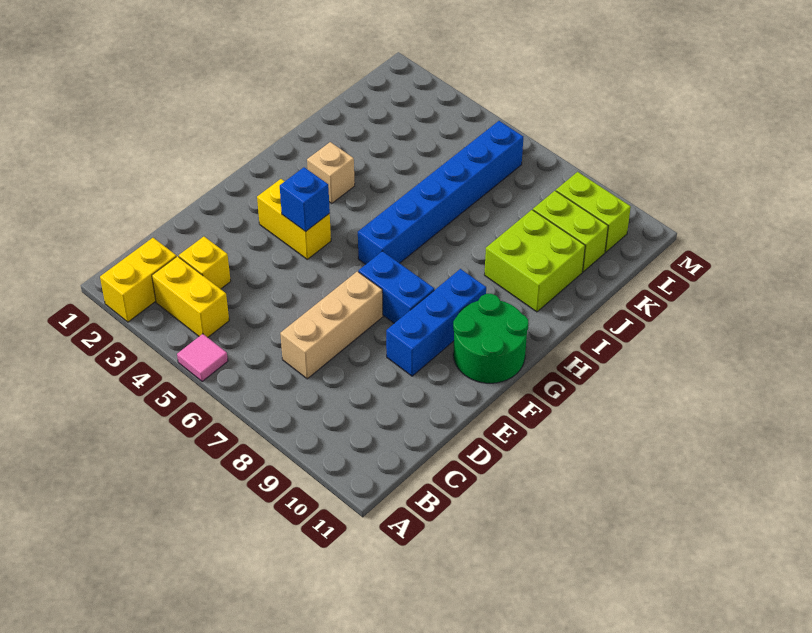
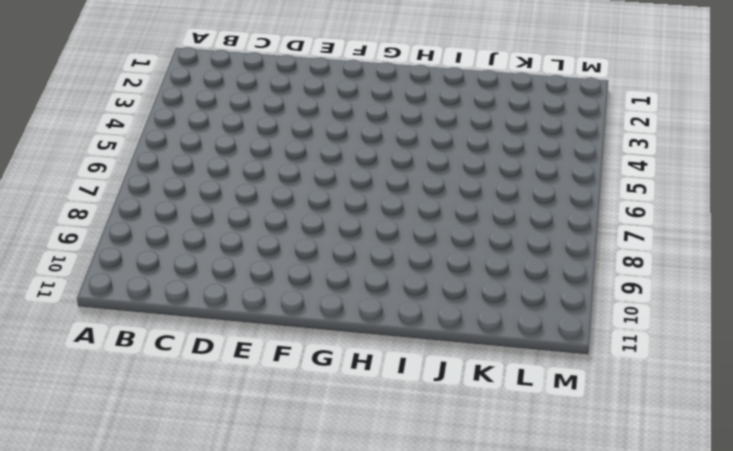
none -> yellow brick A2:B2 level 1
none -> pink tile A5 level 1
none -> yellow brick B3:B4 level 1

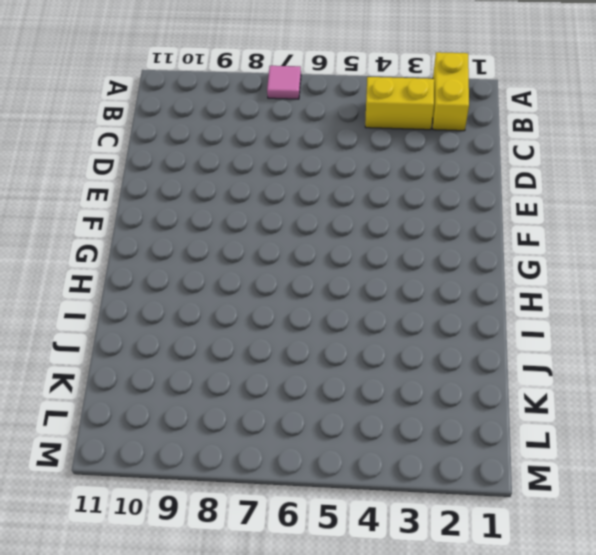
pink tile A7 level 1 -> pink tile A5 level 1
none -> yellow brick C3 level 1
none -> tan brick C7:E7 level 1
none -> blue brick E9:G9 level 1

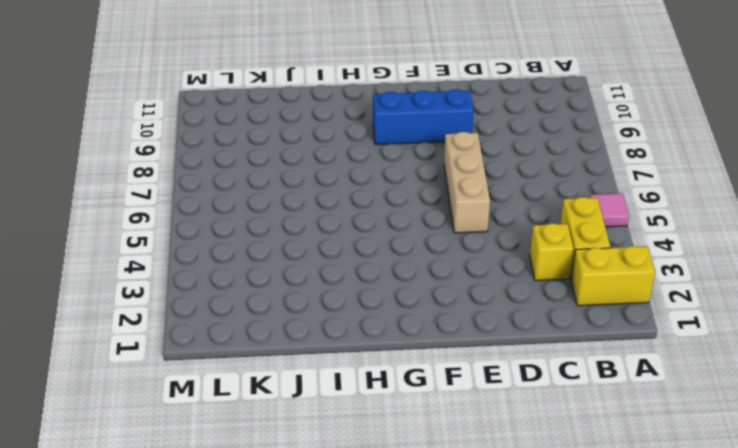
tan brick E5:E7 level 1 -> tan brick C7:E7 level 1
none -> yellow brick F3:F4 level 1
none -> blue brick F7:F8 level 1
none -> green round brick F10:G11 level 1

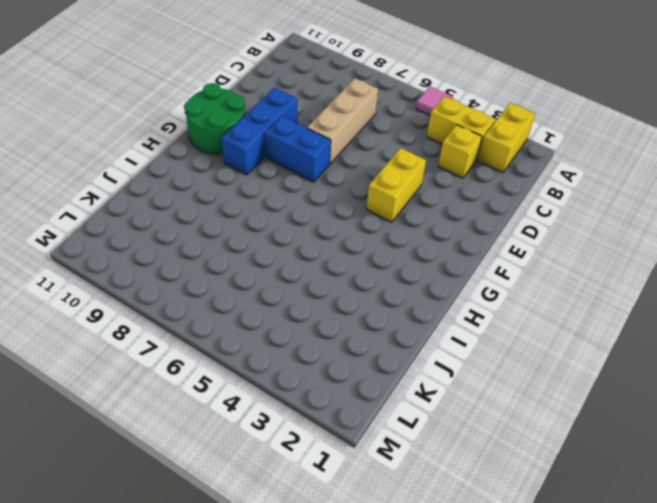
yellow brick E4:F4 level 1 -> yellow brick F3:F4 level 1
none -> blue brick G6:L6 level 1
none -> tan brick H3 level 1
none -> lime brick I9:J10 level 1

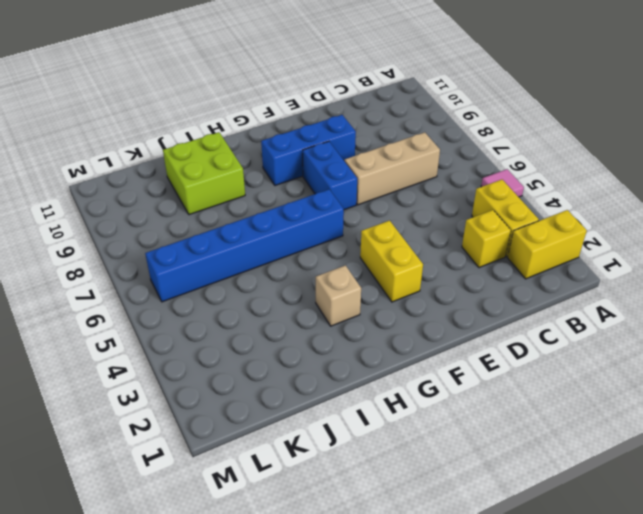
none -> green round brick F10:G11 level 1
none -> lime brick K9:K10 level 1
none -> lime brick L9:L10 level 1

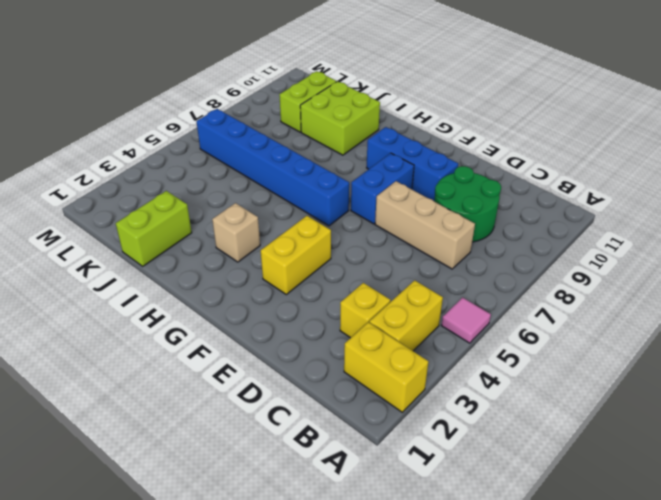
green round brick C8:D9 level 1 -> green round brick F10:G11 level 1
lime brick J1:J2 level 1 -> lime brick L9:L10 level 1
none -> blue brick F4 level 2

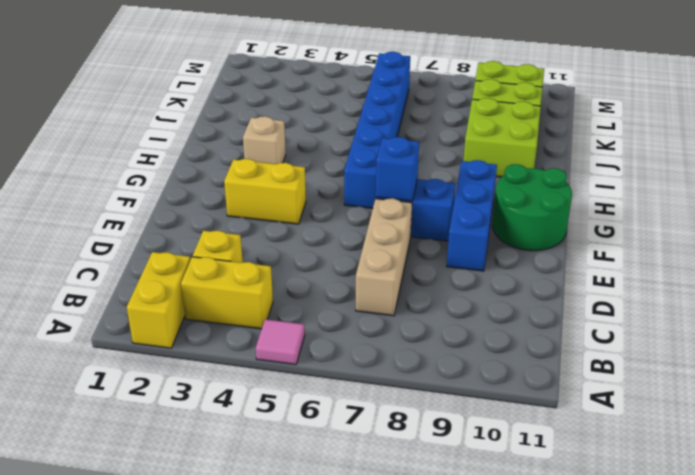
blue brick F7 level 2 -> blue brick F4 level 2

